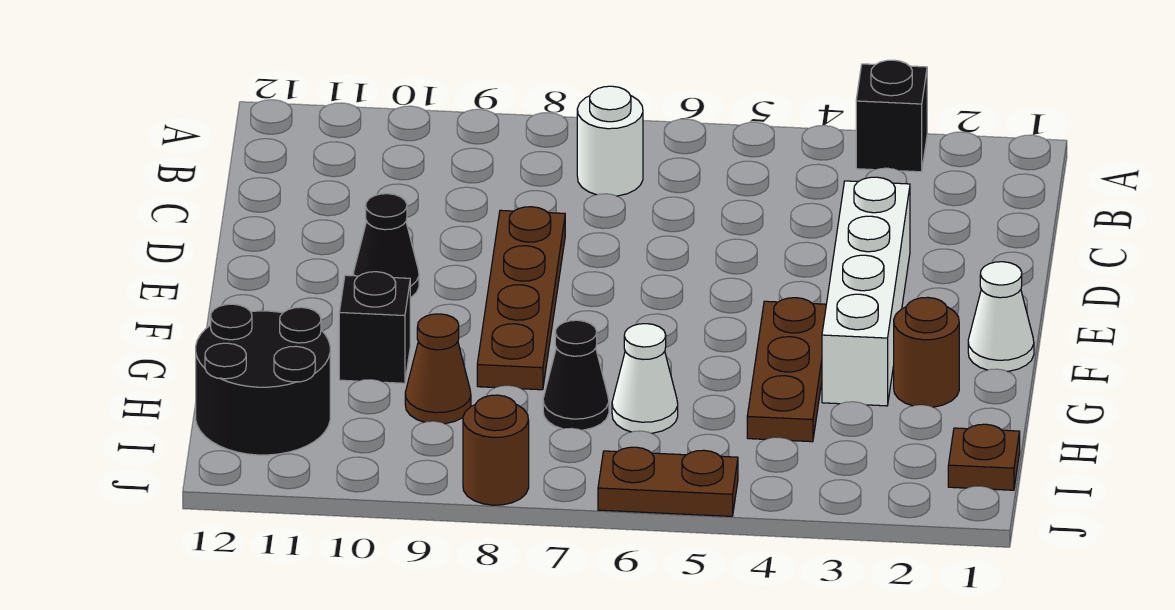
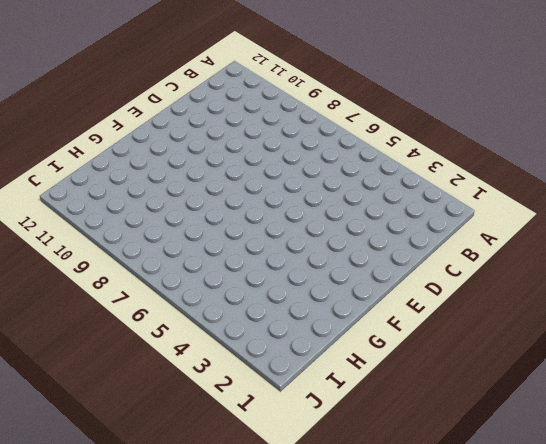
none -> black brick A3 level 1
none -> white round brick B7 level 1
none -> white brick D3:G3 level 1

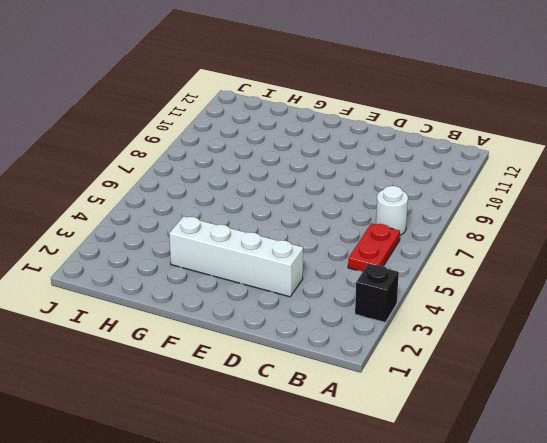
red plate B5:B6 level 1 -> none
none -> brown plate D8:G8 level 1
none -> black cone E10 level 1
none -> white cone F1 level 1

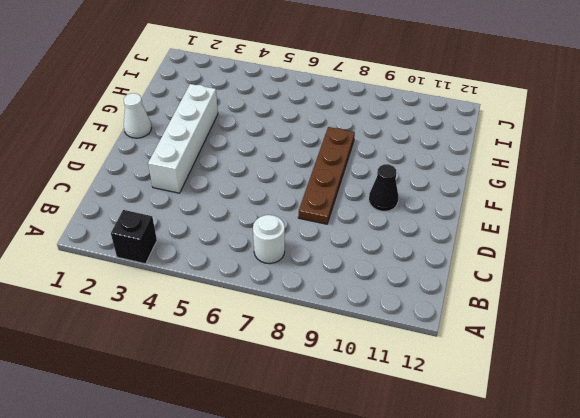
none -> brown plate F4:H4 level 1
none -> brown round brick G2 level 1
none -> black brick G10 level 1

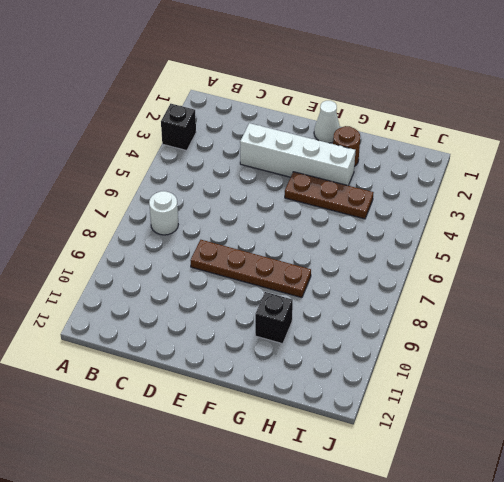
none -> black cone E10 level 1
none -> white cone H6 level 1
none -> black cone H7 level 1

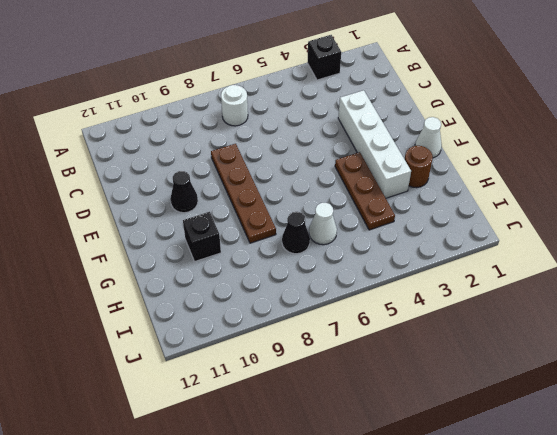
none -> brown cone H9 level 1
none -> black round brick H11:I12 level 1
none -> brown plate I1 level 1

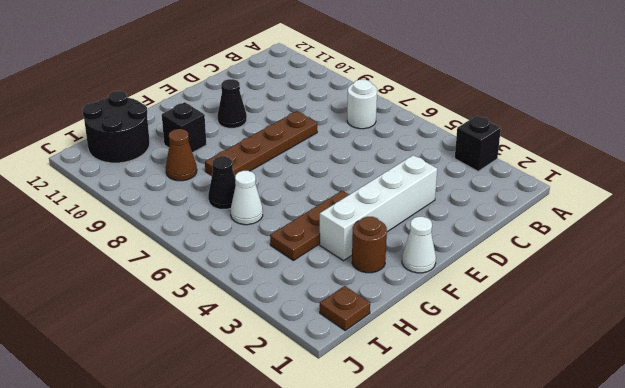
none -> brown plate J5:J6 level 1
none -> brown round brick J8 level 1

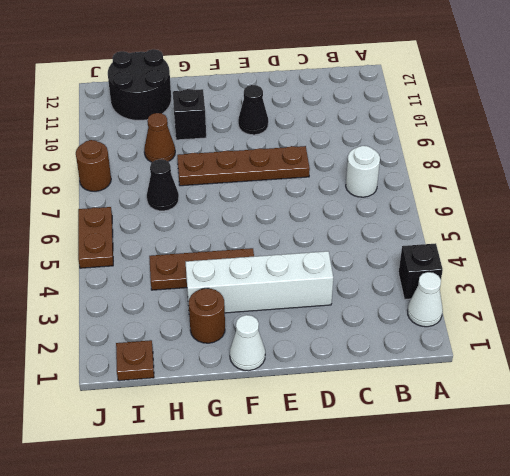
white cone A2 level 1 -> white cone H6 level 1

